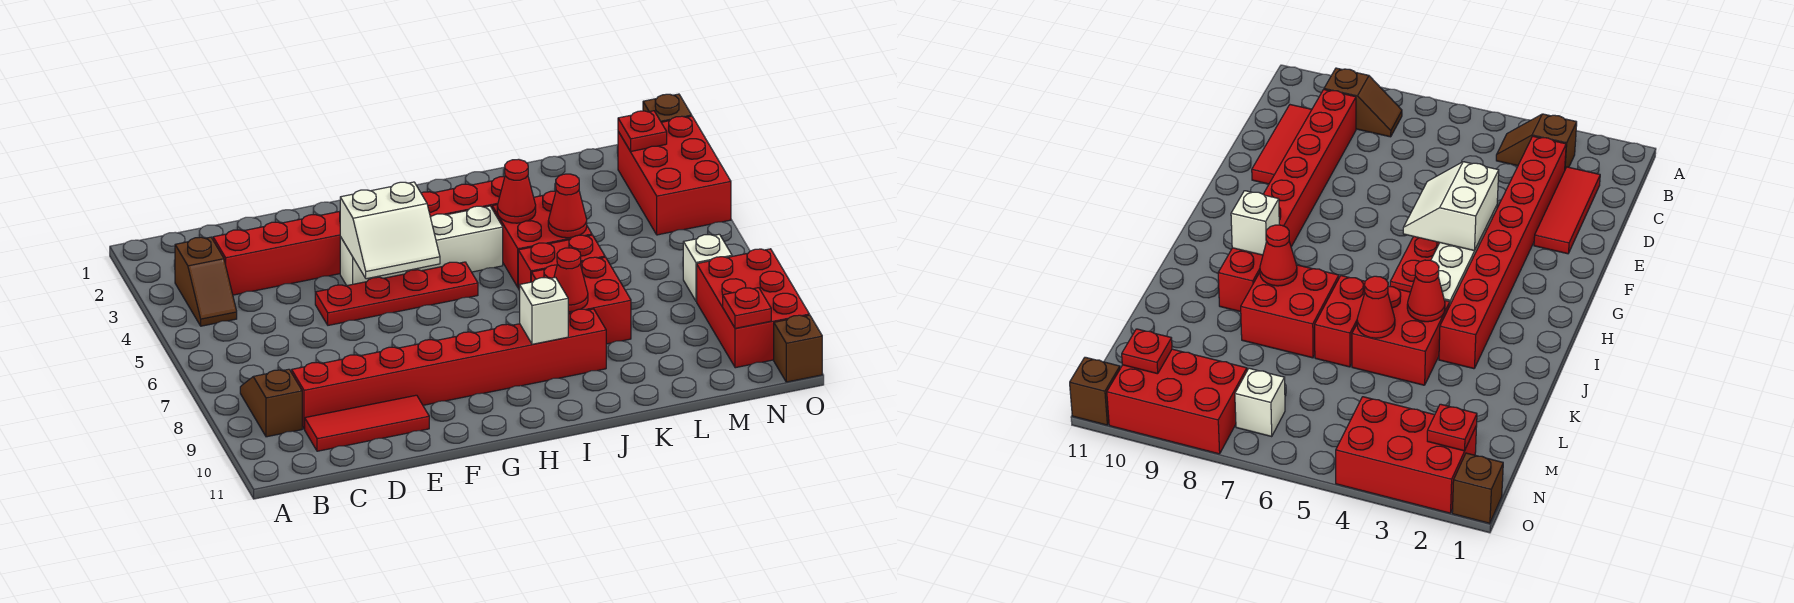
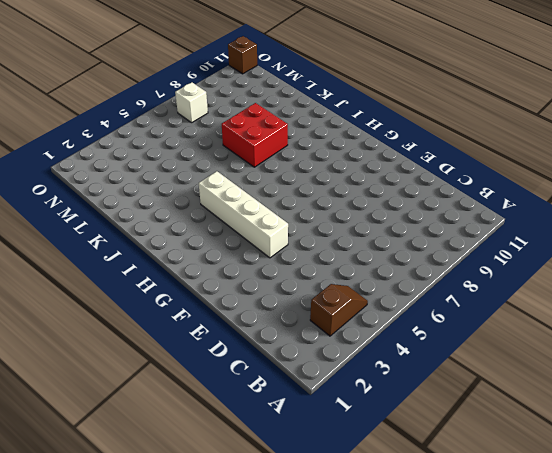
none -> brown slope B8:B9 level 1 top 9
none -> red tile C2:E2 level 1
none -> red brick C3:J3 level 1

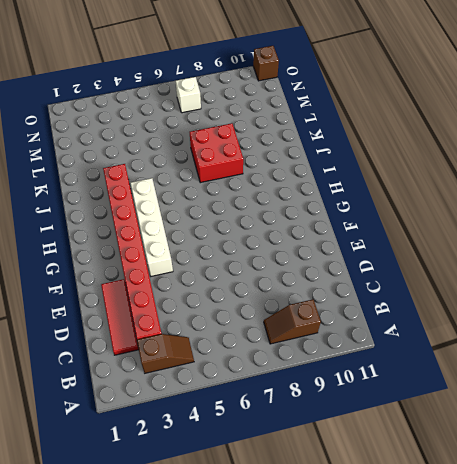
none -> red brick C9:J9 level 1
none -> red tile C10:E10 level 1
none -> red plate E5:H5 level 1

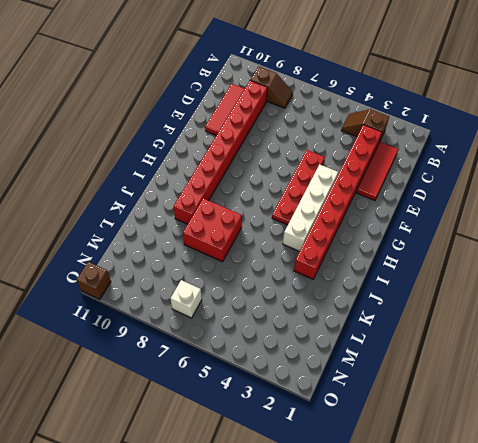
none -> red brick J4:K5 level 1
none -> red brick J6:K6 level 1
none -> red brick N2:O4 level 1

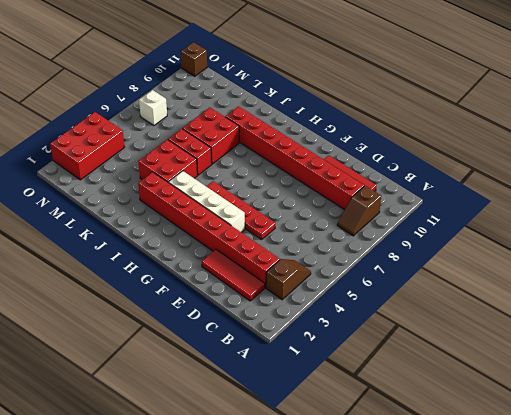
none -> red brick N8:O10 level 1
none -> brown brick O1 level 1
none -> white slope F4:G5 level 2 top 4

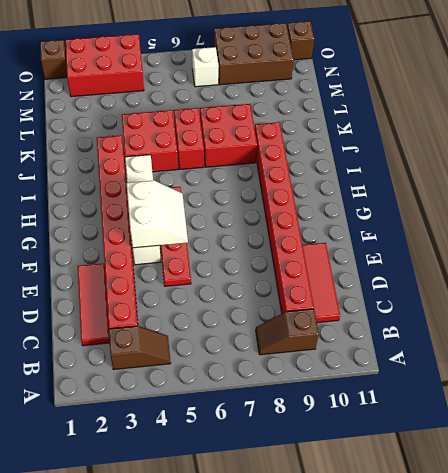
brown brick N8:O10 level 1 -> red brick N8:O10 level 1
none -> white brick I9 level 2
none -> red cone J4 level 2
none -> red cone J8 level 2

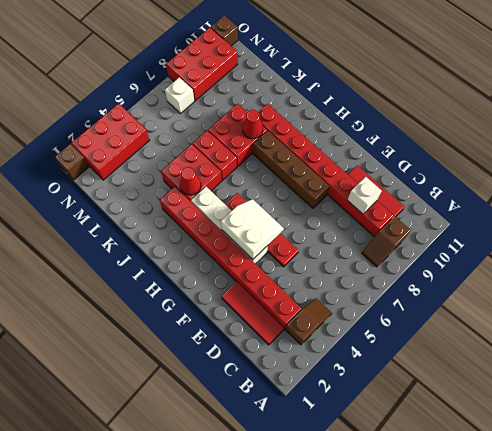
white brick D9 level 2 -> white brick I9 level 2
brown brick F8:I8 level 1 -> none
none -> red cone K5 level 2
none -> red plate N2 level 2
none -> red plate N10 level 2

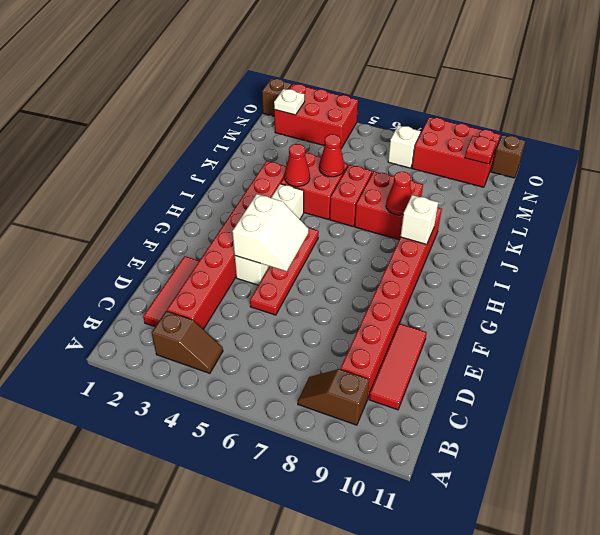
white plate N2 level 2 -> red plate N2 level 2

